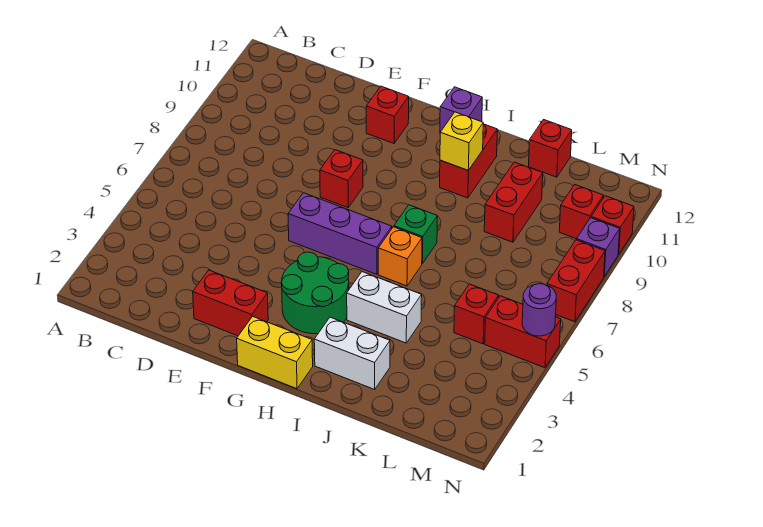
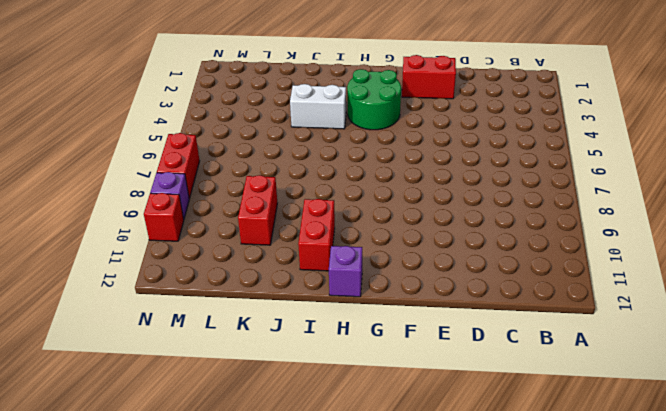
none -> purple brick F6:H6 level 1
none -> red brick F8 level 1
none -> red brick F11 level 1

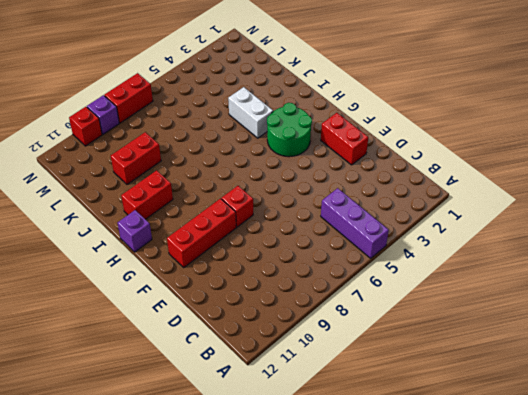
purple brick A5:C5 level 1 -> purple brick F6:H6 level 1
red brick F9:F11 level 1 -> red brick F11 level 1
none -> yellow brick G1:H1 level 1
none -> white brick I2:J2 level 1
none -> orange brick I6 level 1

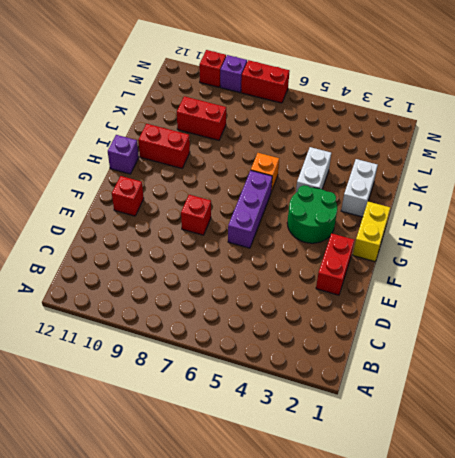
none -> green brick I7 level 1
none -> red brick K12 level 1
none -> red brick L5 level 1

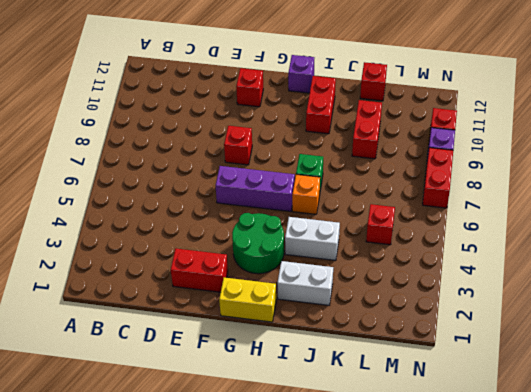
none -> red brick M5:N5 level 1
none -> red brick M10 level 1
none -> yellow brick I10 level 2

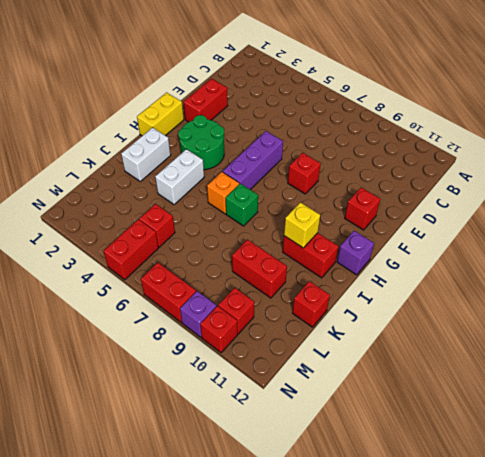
none -> purple round brick N5 level 2

